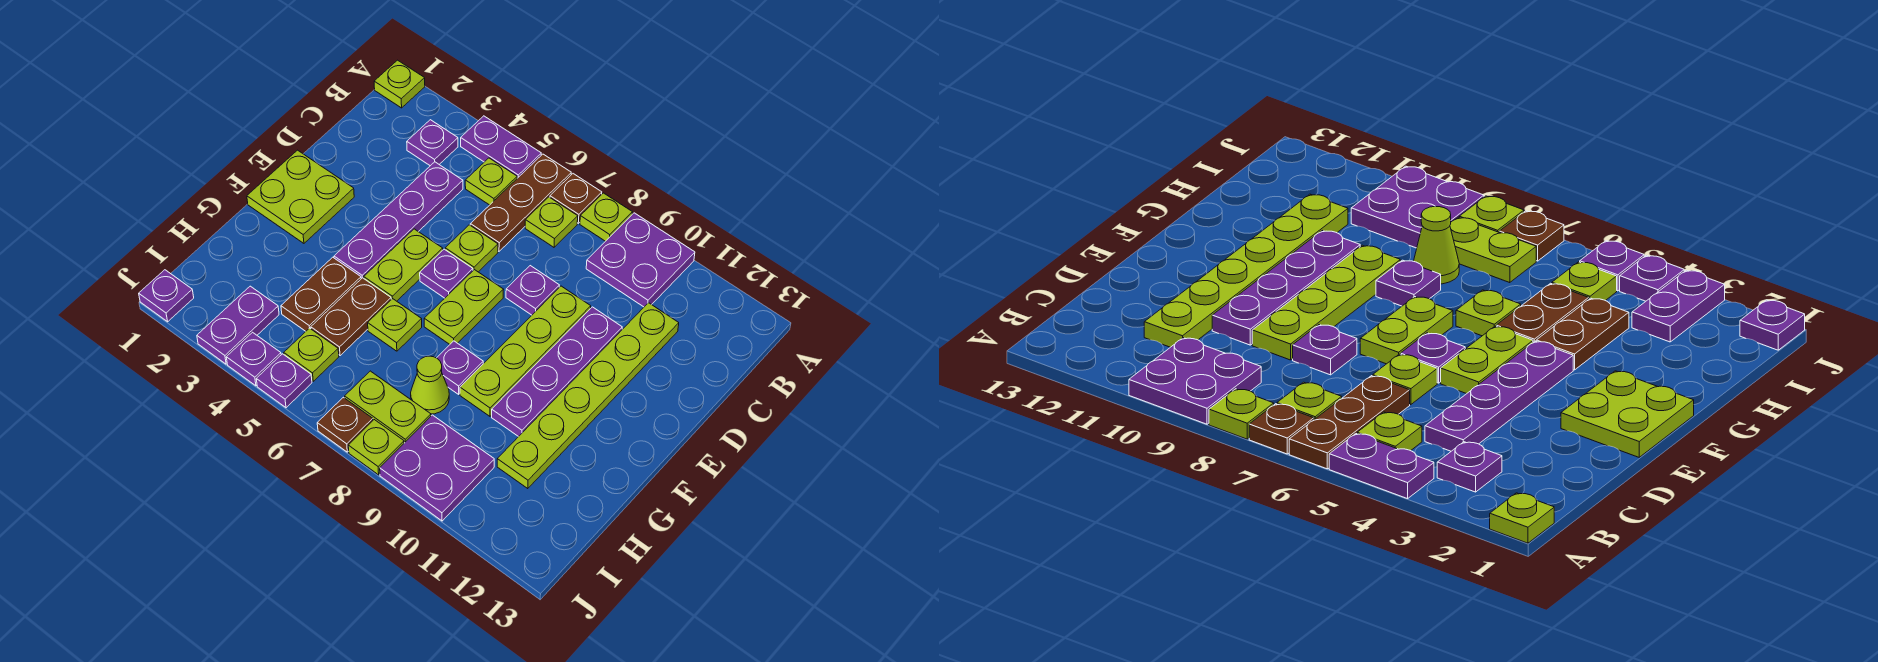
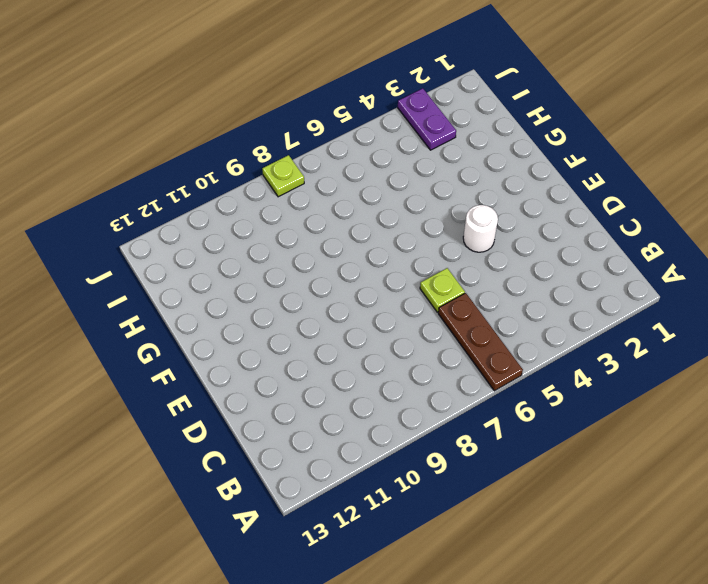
white round brick E4 level 1 -> purple plate C4:F4 level 1
none -> lime plate A1 level 1
none -> purple plate A4:A5 level 1
none -> brown plate A7 level 1
none -> lime plate A8 level 1

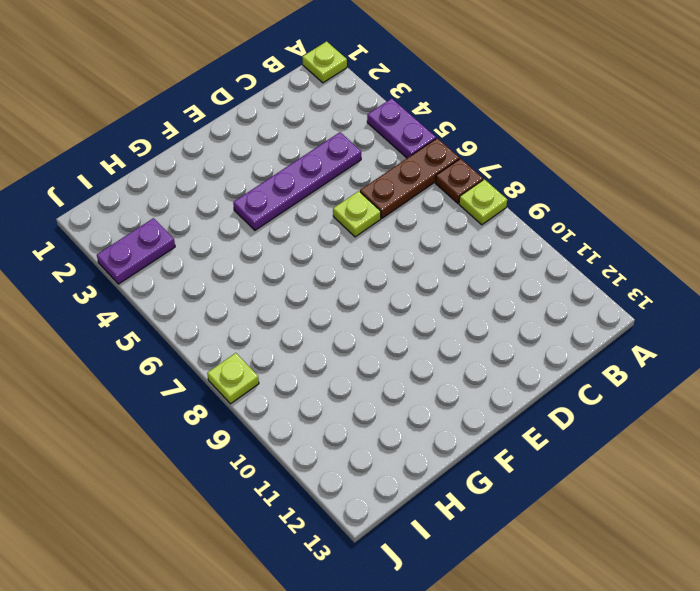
none -> purple plate A9:B10 level 1
none -> purple plate B3 level 1
none -> lime plate B5 level 1
none -> lime plate B7 level 1

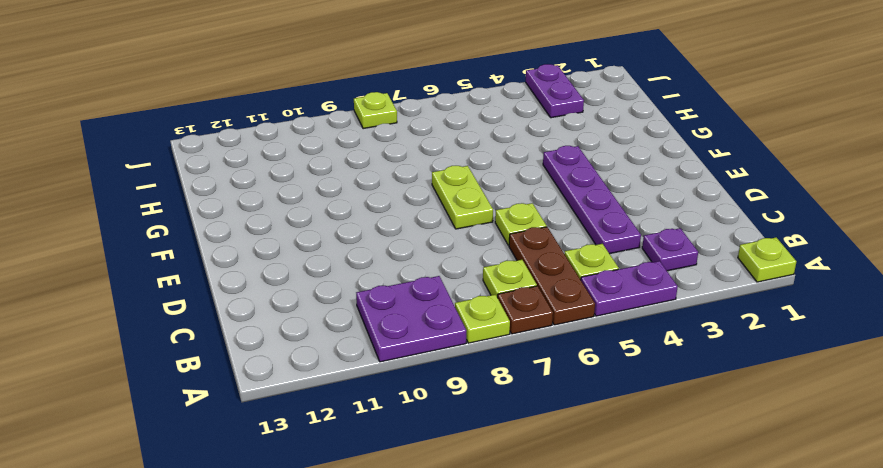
none -> lime plate C11:H11 level 1
none -> purple plate D8 level 1
none -> lime plate D9:G9 level 1
none -> purple plate D10:G10 level 1

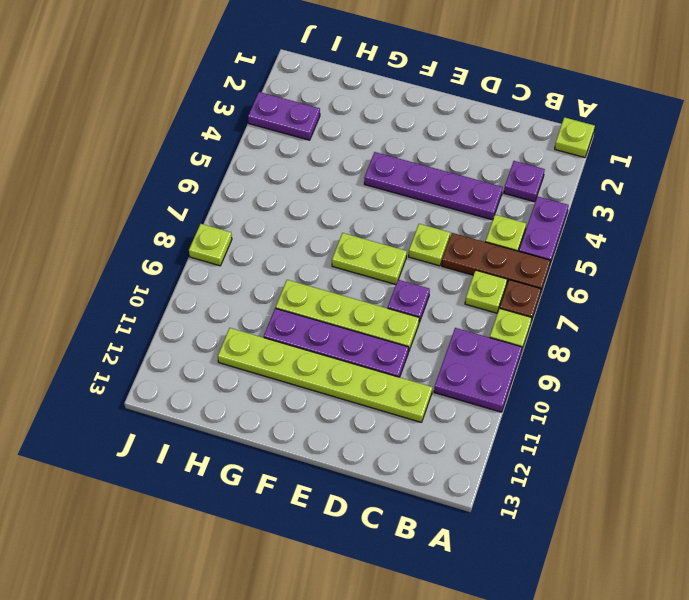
none -> lime plate E1:F2 level 1
none -> lime plate E5:F5 level 1
none -> purple plate E6 level 1
none -> brown plate G4:H4 level 1

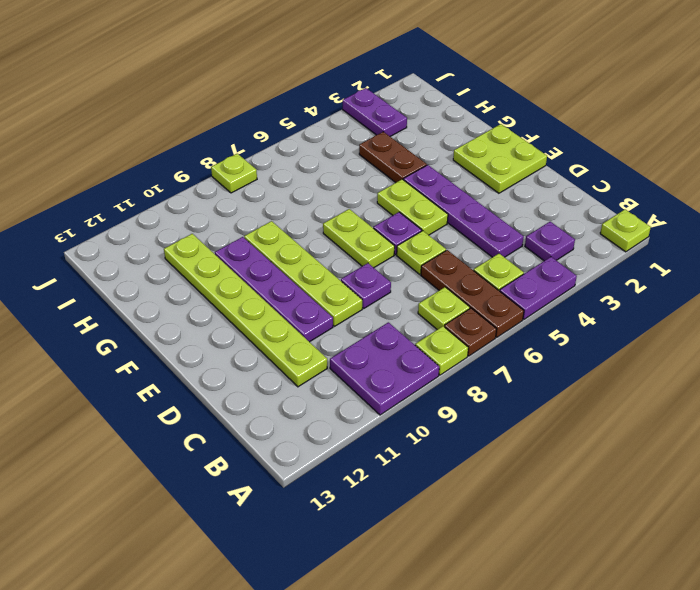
none -> brown plate G5:H5 level 1
none -> lime plate G6 level 1
none -> purple plate G8 level 1
none -> lime cone H8 level 1

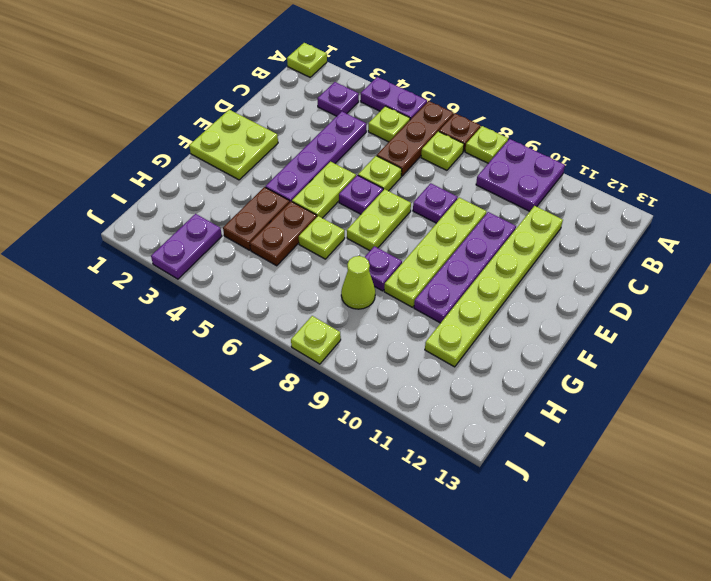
none -> lime plate I5 level 1
none -> lime plate I7:I8 level 1
none -> purple plate I9:J10 level 1
none -> purple plate J1 level 1

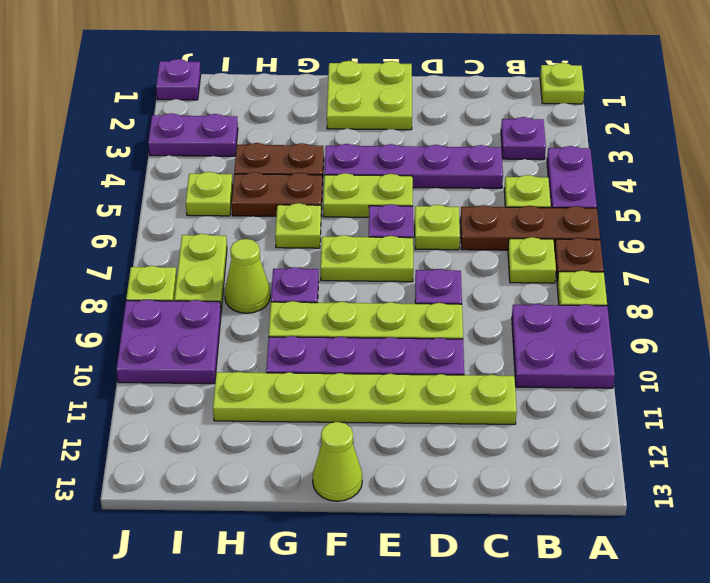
lime cone F13 level 1 -> none
none -> purple plate J4 level 1
none -> purple plate J5 level 1
none -> brown plate J7 level 1

